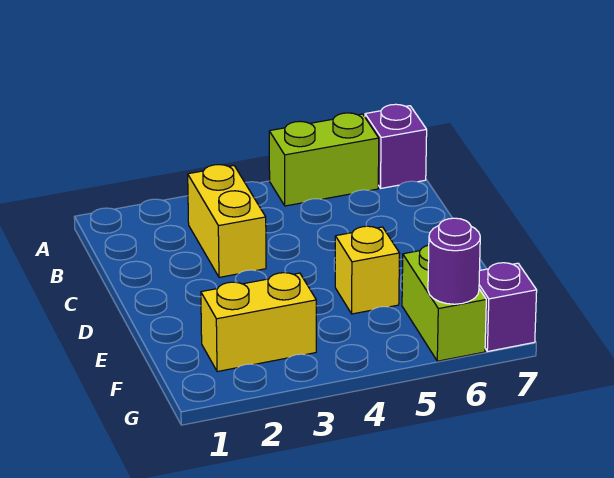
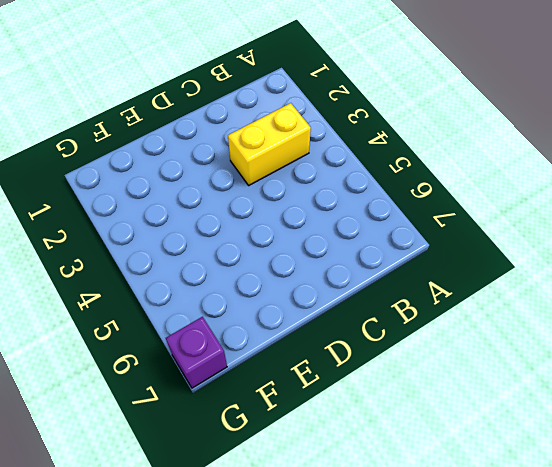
none -> lime brick A5:A6 level 1
none -> purple brick A7 level 1

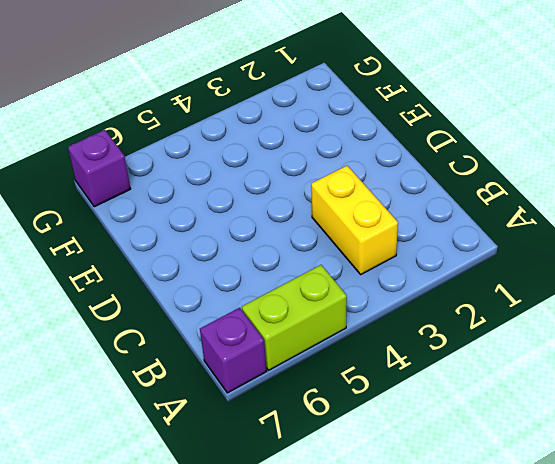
none -> yellow brick E5 level 1
none -> yellow brick F2:F3 level 1

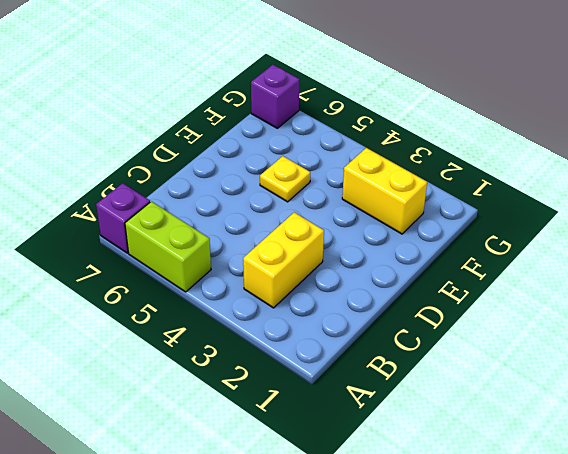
yellow plate E5 level 1 -> yellow brick E5 level 1
none -> lime brick F6:G6 level 1
none -> purple round brick G6 level 2

